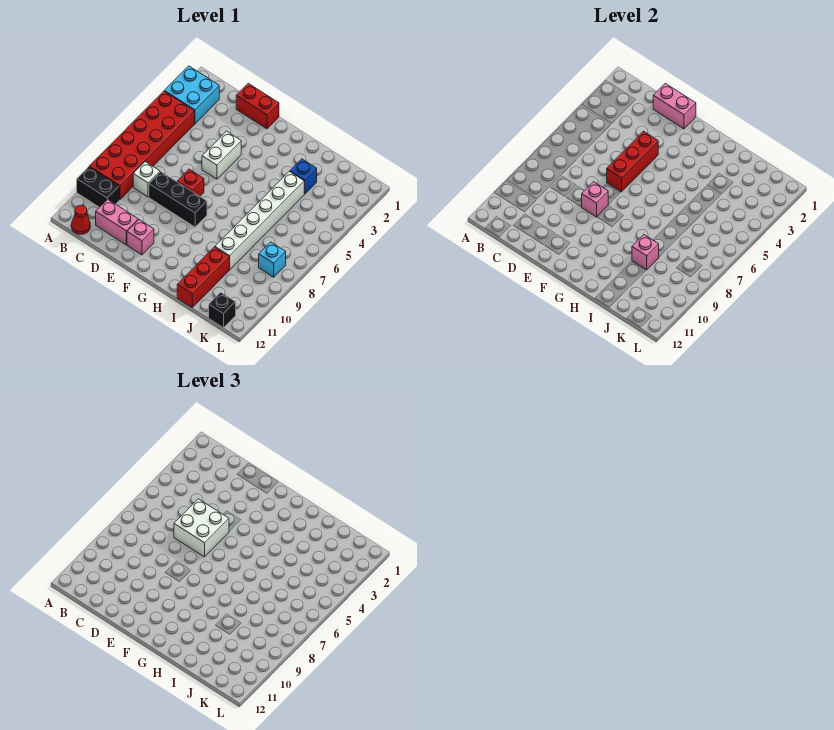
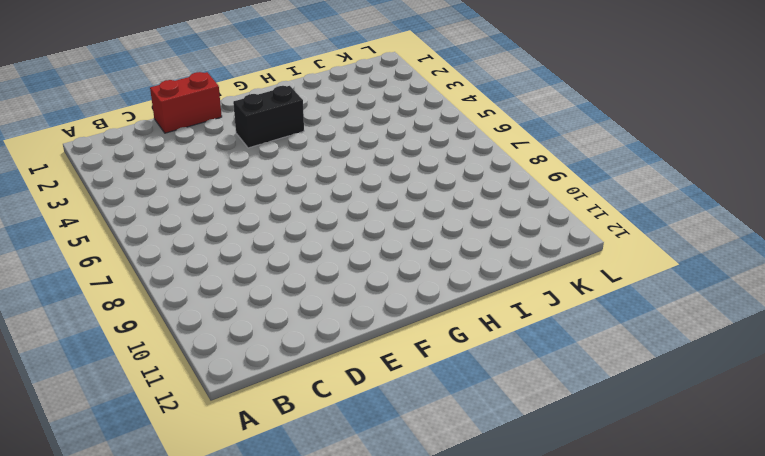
black brick F3:G3 level 1 -> black brick A10:B10 level 1
none -> cyan brick A2:B3 level 1
none -> red brick A4:B9 level 1
none -> red cone B12 level 1

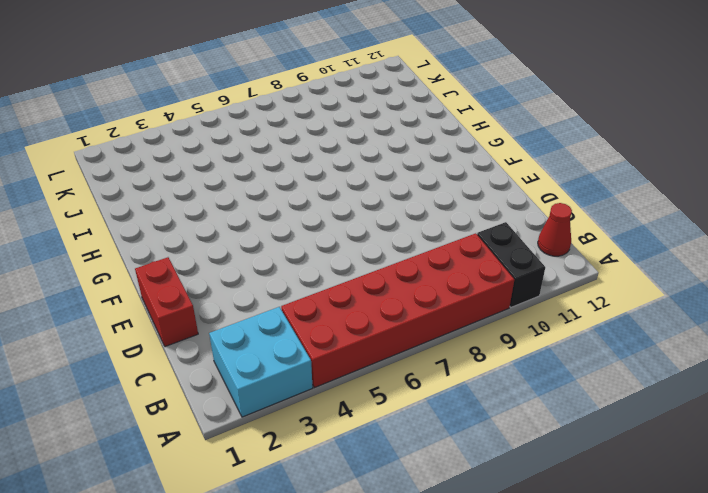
none -> white brick C8 level 1
none -> pink brick C11:D11 level 1
none -> black brick D8:F8 level 1

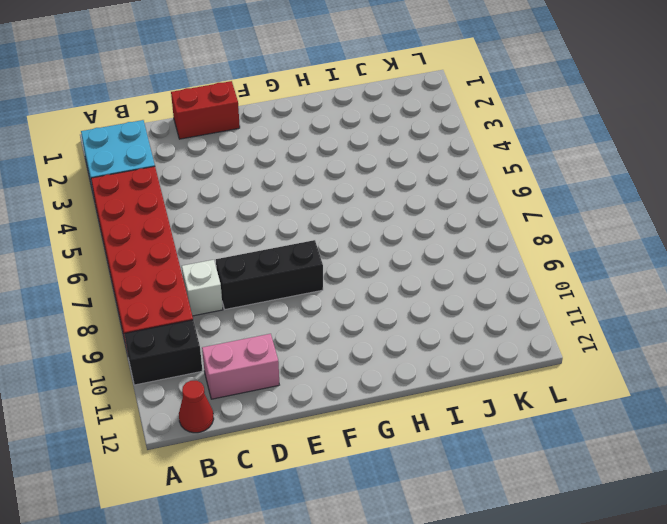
none -> white brick E4:E5 level 1
none -> red brick E7 level 1
none -> pink brick E11 level 1

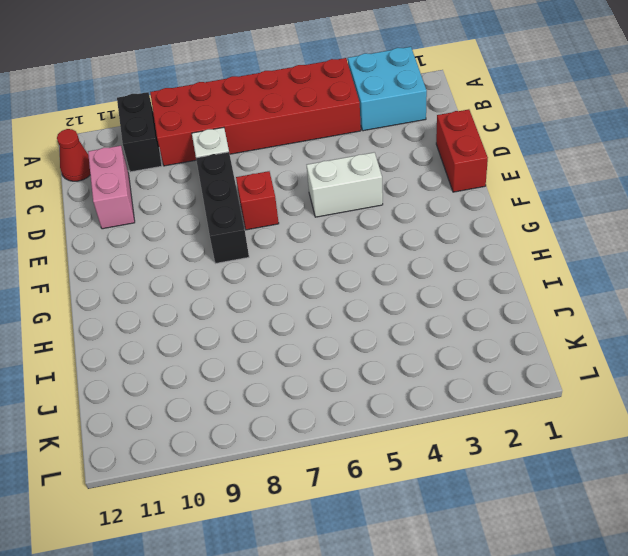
none -> pink brick E11 level 1
none -> blue brick I3 level 1
none -> white brick I4:I9 level 1

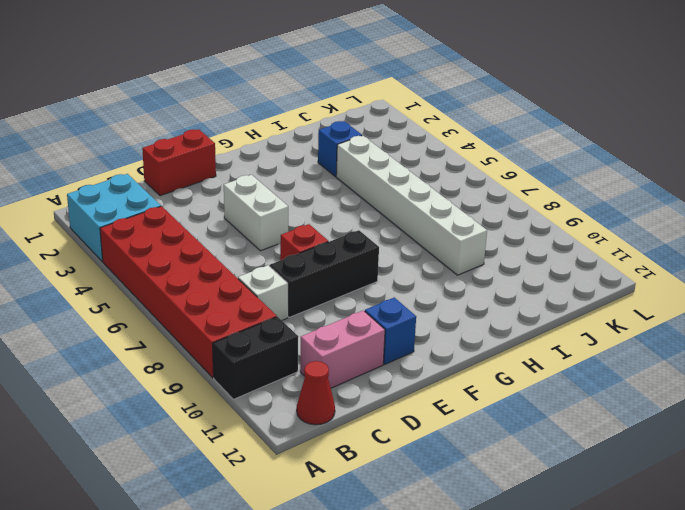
blue brick E11 level 1 -> pink brick E11 level 1
none -> red brick I10:I12 level 1
none -> cyan brick K8 level 1
none -> black brick K12 level 1

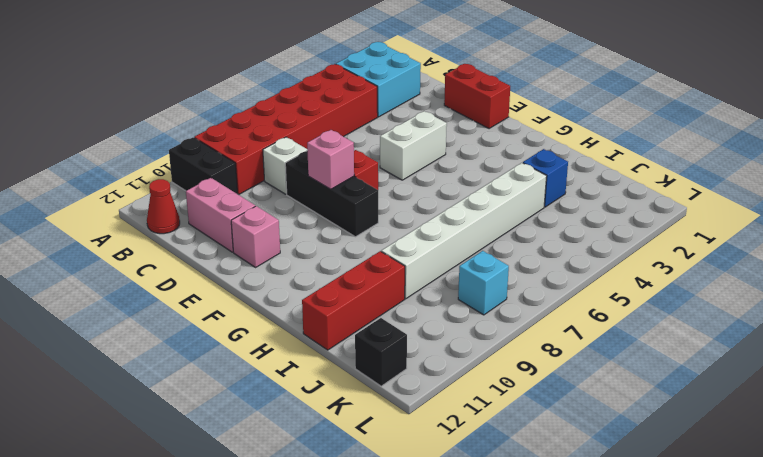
none -> pink brick D1:E1 level 2
none -> red brick E4:E6 level 2
none -> pink brick I9 level 2

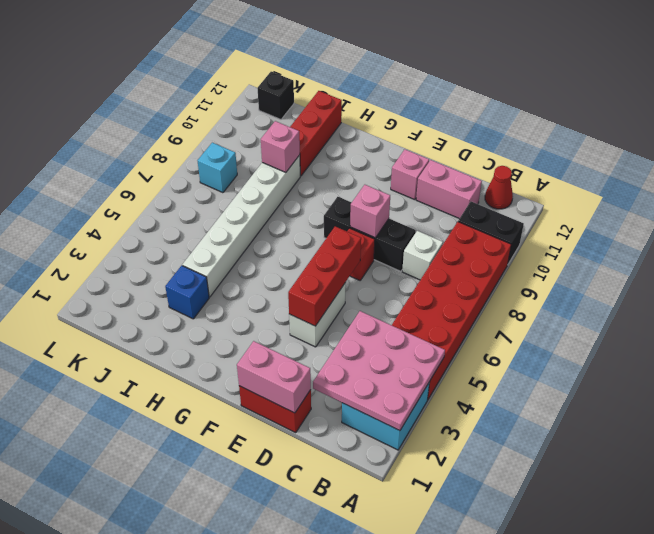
pink plate A2:C4 level 2 -> none
none -> white brick D5:E6 level 3

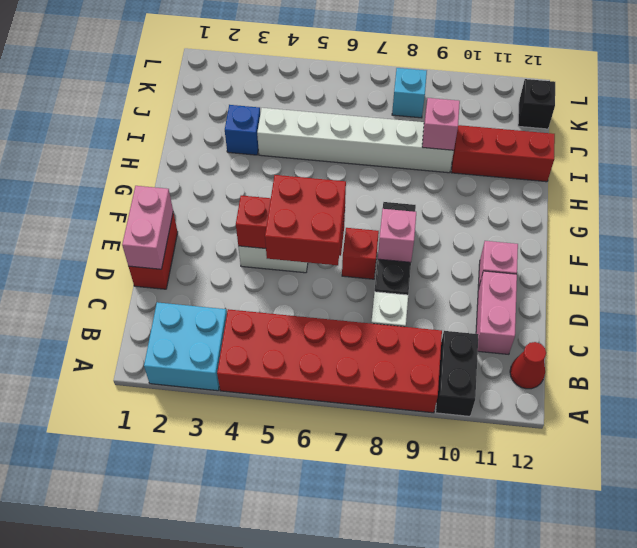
red brick D5:E6 level 3 -> white brick D5:E6 level 3

